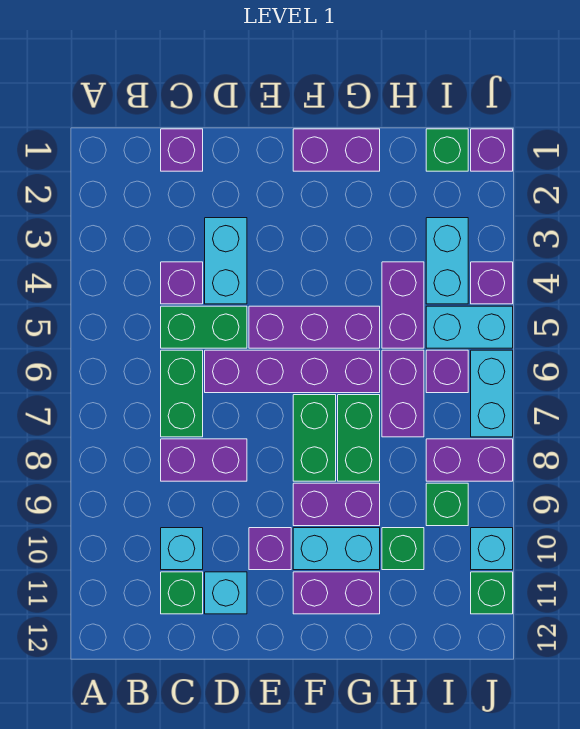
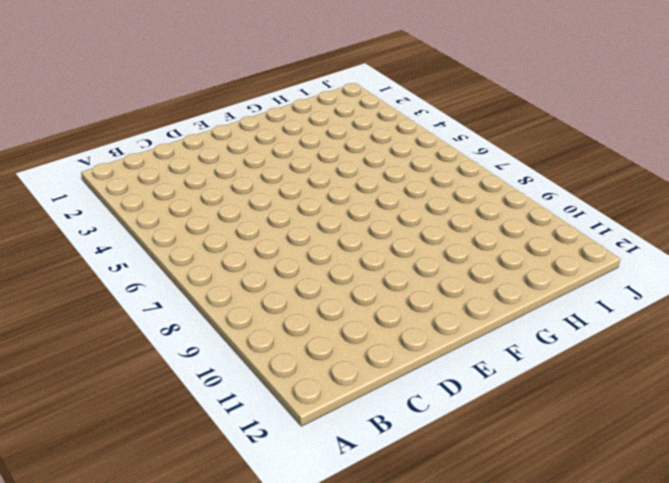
none -> purple brick C1 level 1
none -> purple brick C4 level 1
none -> green brick C5:D5 level 1
none -> green brick C6:C7 level 1

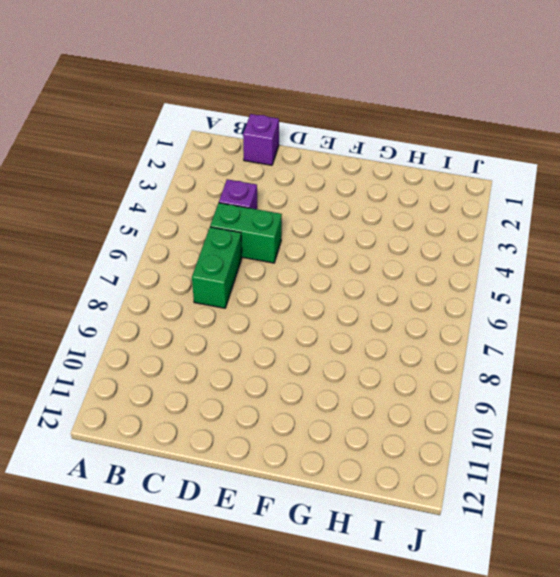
none -> purple brick C8:D8 level 1
none -> cyan brick C10 level 1
none -> green brick C11 level 1
none -> cyan brick D3:D4 level 1

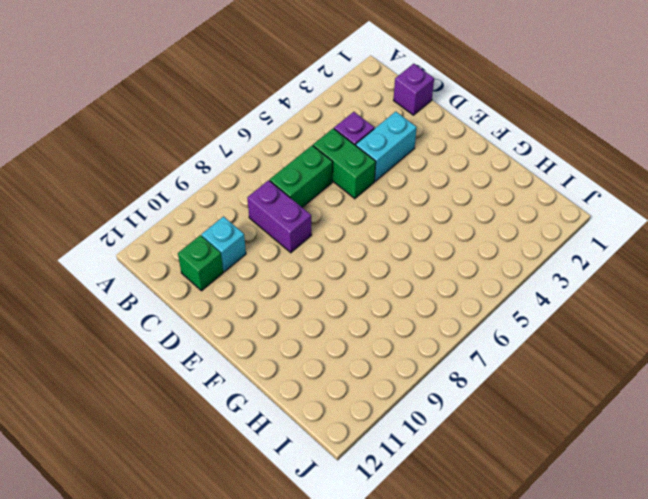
none -> purple brick D6:G6 level 1
none -> cyan brick D11 level 1
none -> purple brick E5:G5 level 1
none -> purple brick E10 level 1

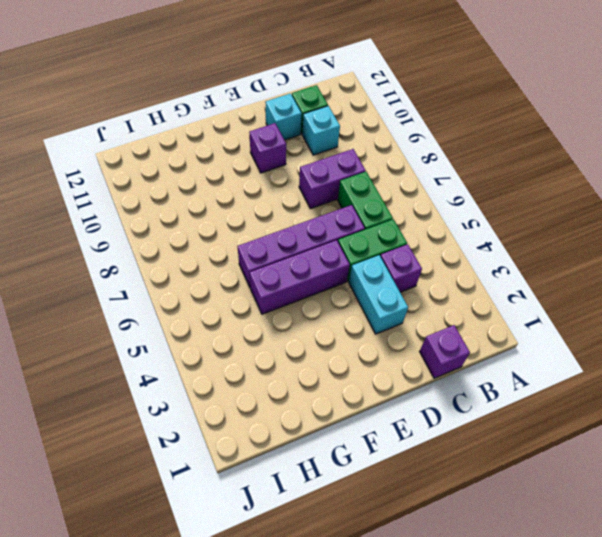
none -> purple brick F1:G1 level 1
none -> green brick F7:F8 level 1
none -> purple brick F9:G9 level 1
none -> cyan brick F10:G10 level 1

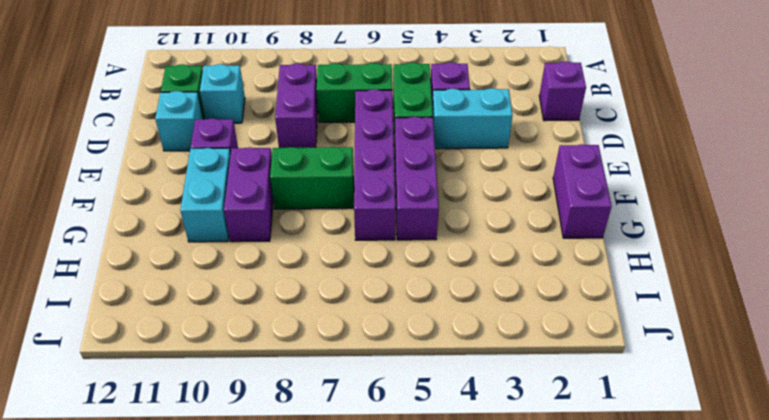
none -> purple brick F11:G11 level 1
none -> green brick G7:G8 level 1
none -> purple brick H4:H5 level 1
none -> purple brick H6:H7 level 1

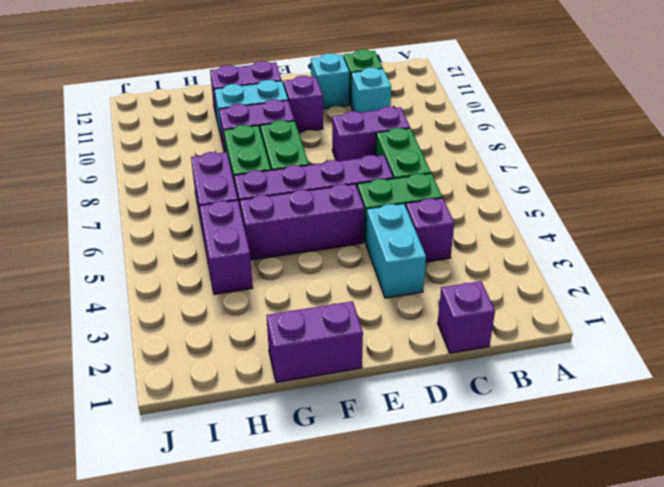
none -> green brick H10 level 1
none -> green brick I1 level 1
none -> cyan brick I3:I4 level 1
none -> cyan brick I5:J5 level 1

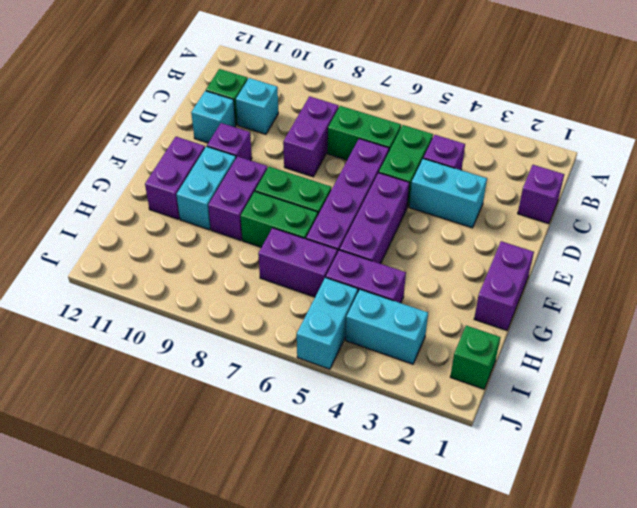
none -> green brick H10 level 1
none -> purple brick I6 level 1
none -> purple brick I8:J8 level 1
none -> green brick I9 level 1

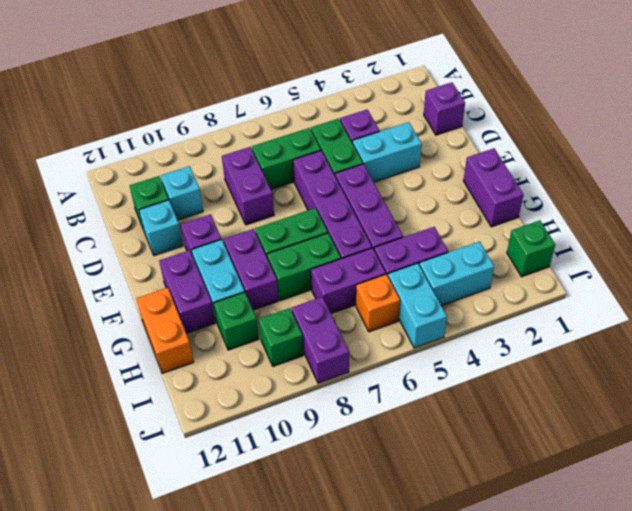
orange brick G12:H12 level 1 -> none
orange brick I6 level 1 -> purple brick I6 level 1
none -> purple brick J1 level 1
none -> purple brick J4 level 1
none -> cyan brick J6:J7 level 1
none -> cyan brick J10 level 1

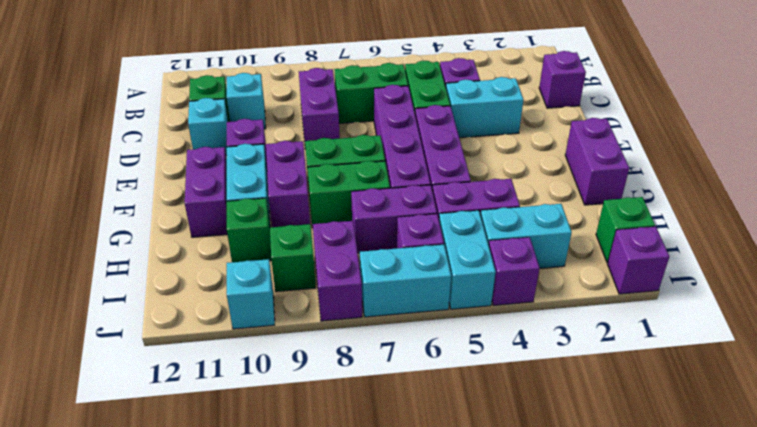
none -> green brick J11 level 1

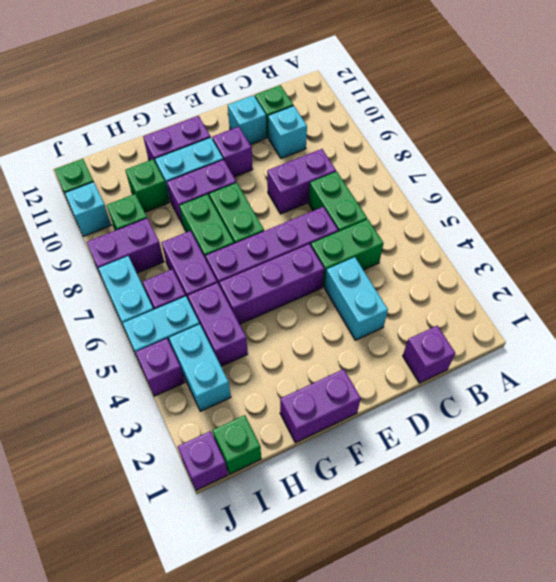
none -> purple brick C4 level 1

